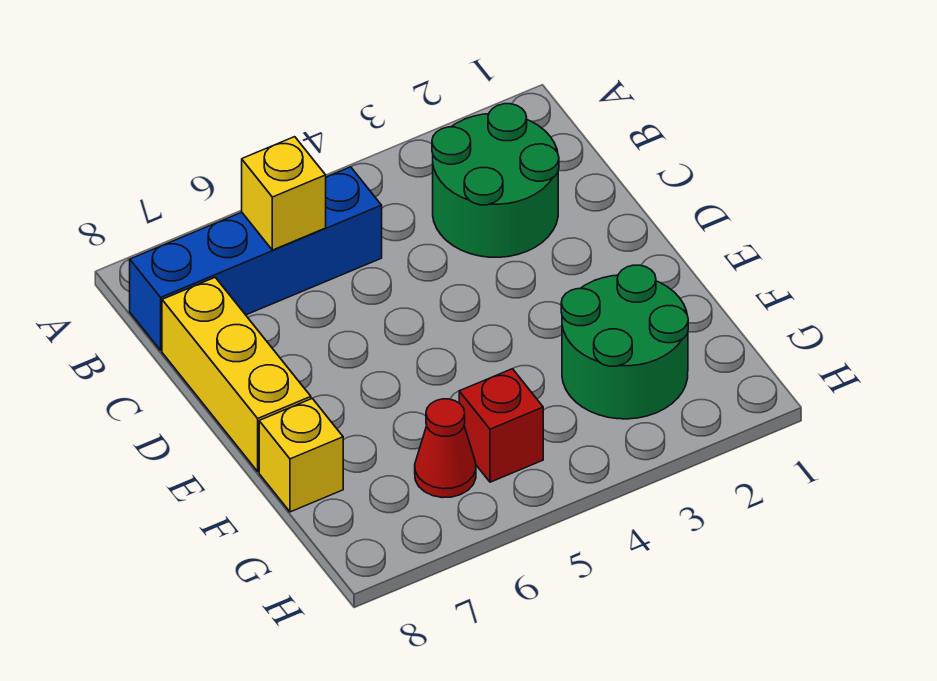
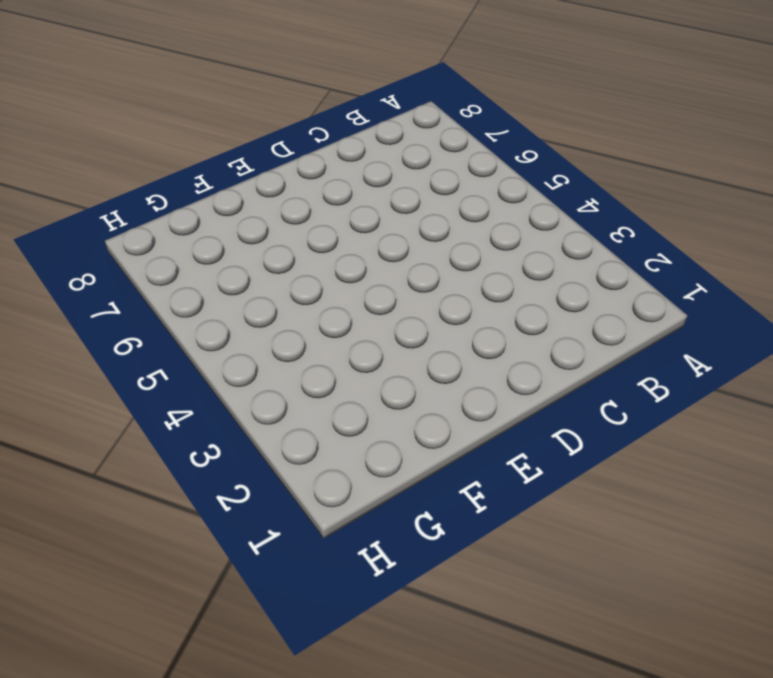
none -> green round brick B2:C3 level 1
none -> blue brick B5:B8 level 1

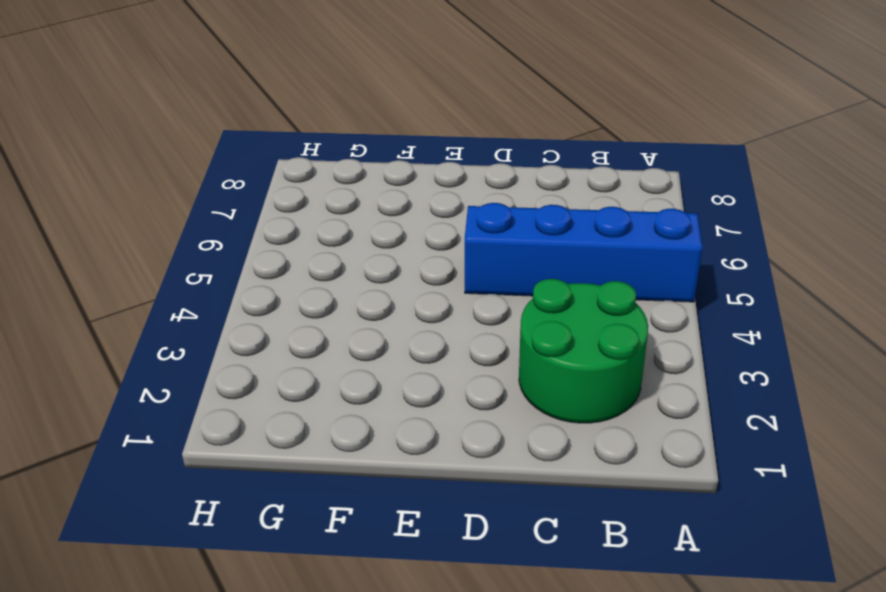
blue brick A5:D5 level 1 -> blue brick B5:B8 level 1
none -> yellow brick C8:E8 level 1
none -> green round brick F2:G3 level 1

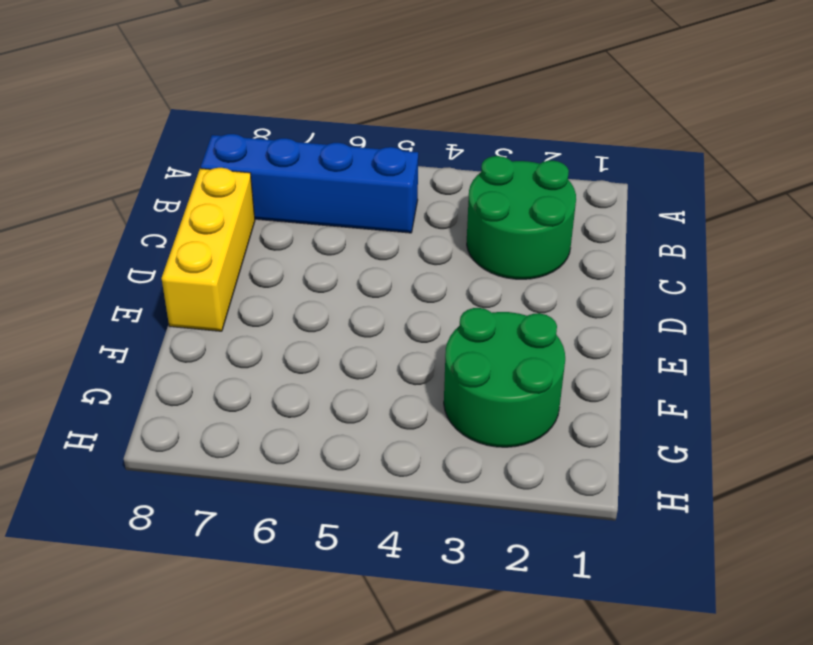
none -> yellow brick F8 level 1
none -> red brick G5 level 1

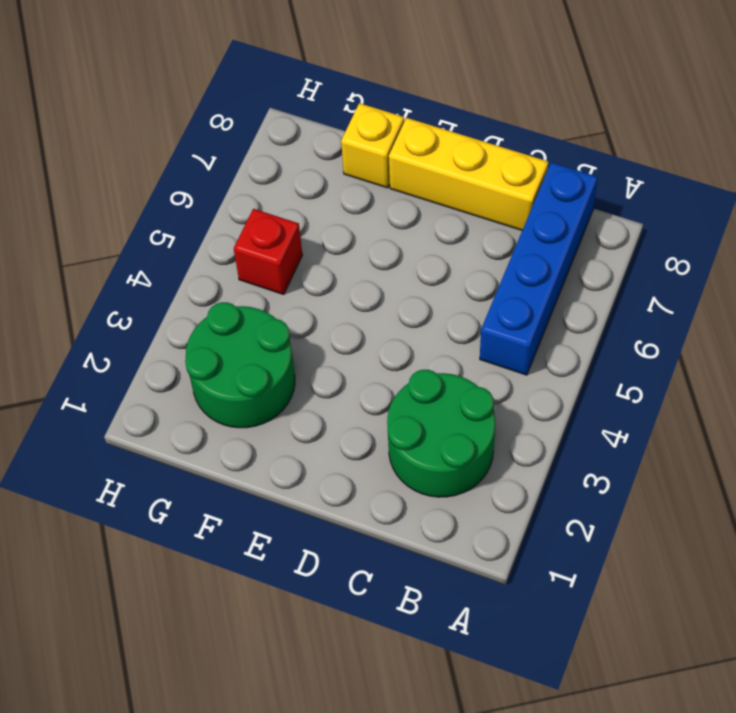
none -> red cone G6 level 1
none -> yellow brick B6 level 2

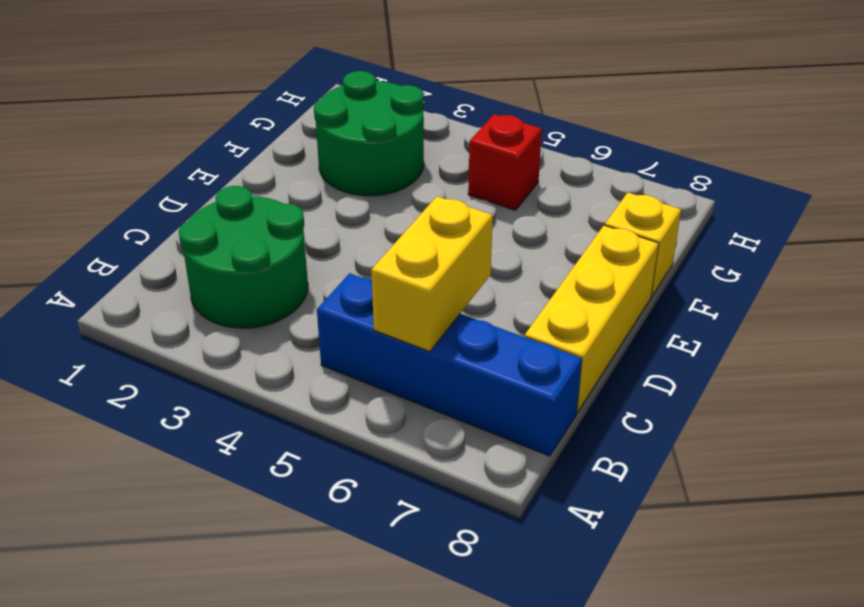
yellow brick B6:C6 level 2 -> yellow brick B6 level 2
none -> red cone G6 level 1

